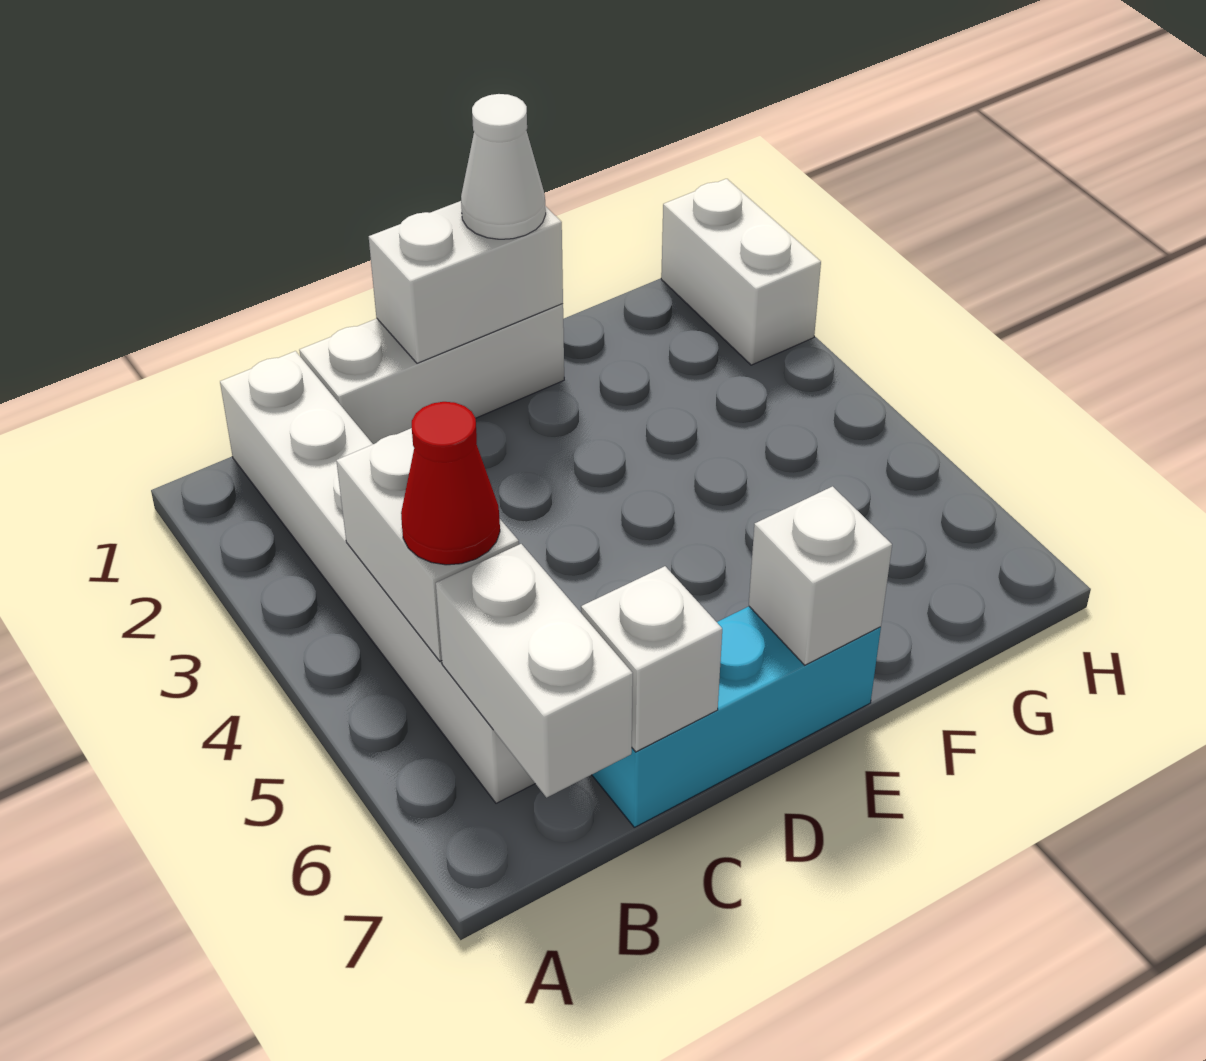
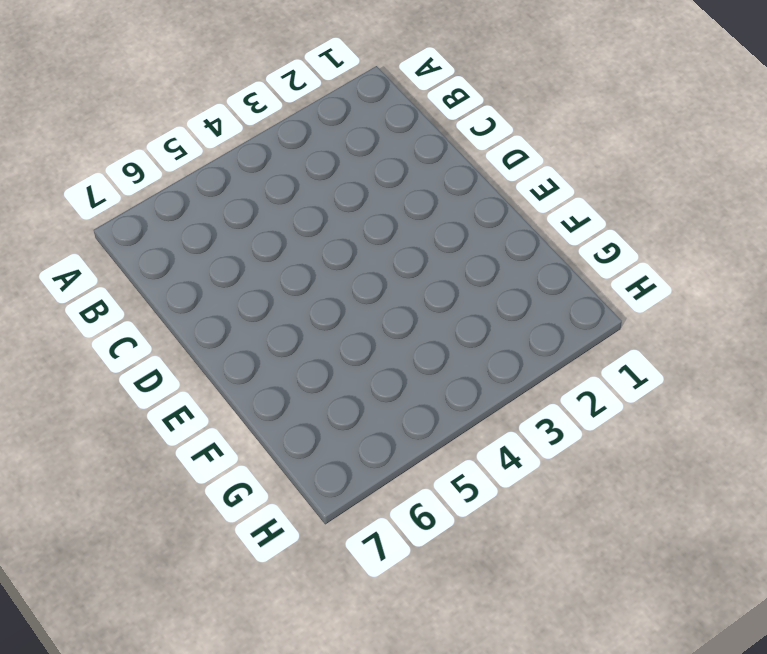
none -> white brick B1:B6 level 1
none -> white brick C1:E1 level 1

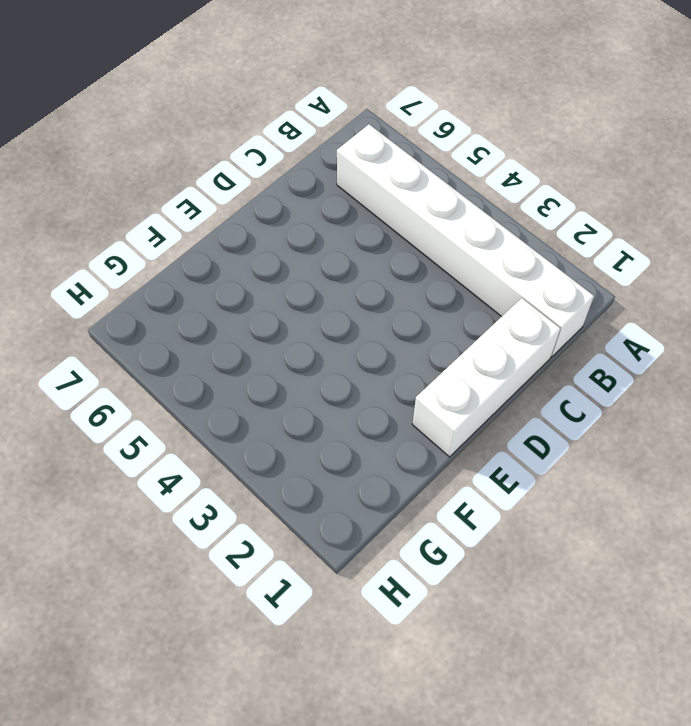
none -> cyan brick C7:E7 level 1
none -> white brick H1:H2 level 1

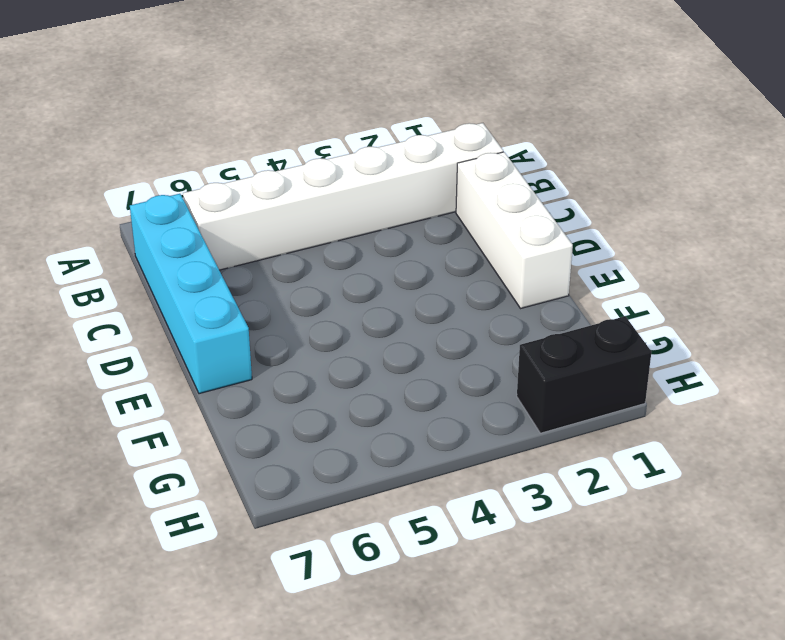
cyan brick B7:E7 level 1 -> cyan brick C7:E7 level 1
black brick H1:H2 level 1 -> white brick H1:H2 level 1
none -> white brick B4:B5 level 2
none -> white brick B6:B7 level 2

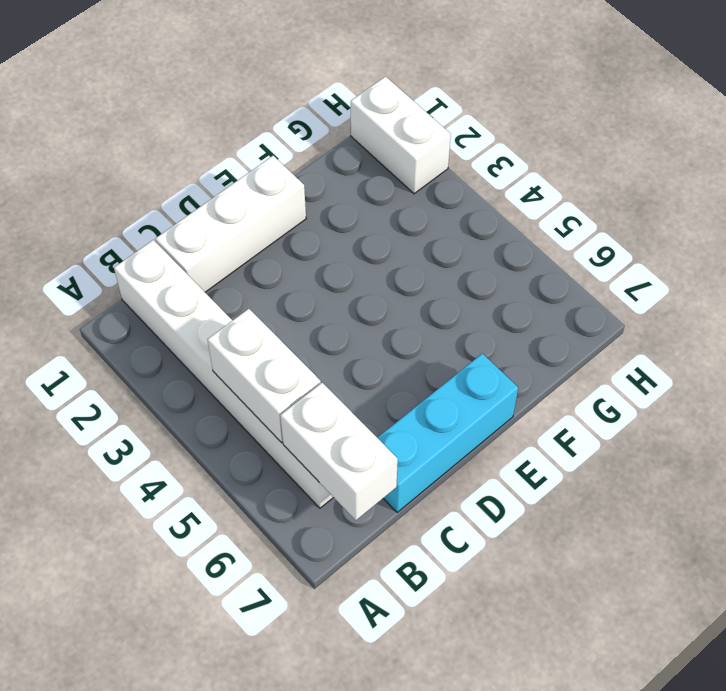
none -> white brick C7 level 2
none -> white brick D1:E1 level 2

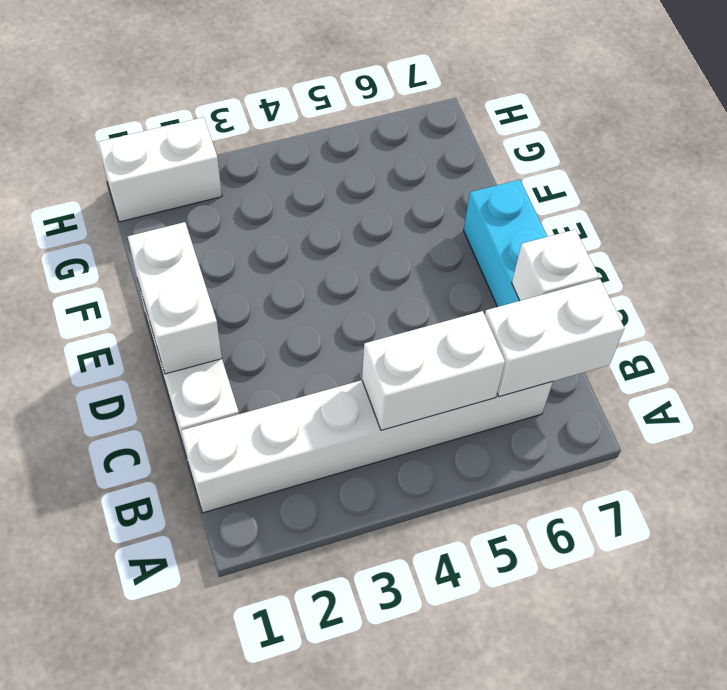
none -> white brick E7 level 2
none -> red cone B5 level 3

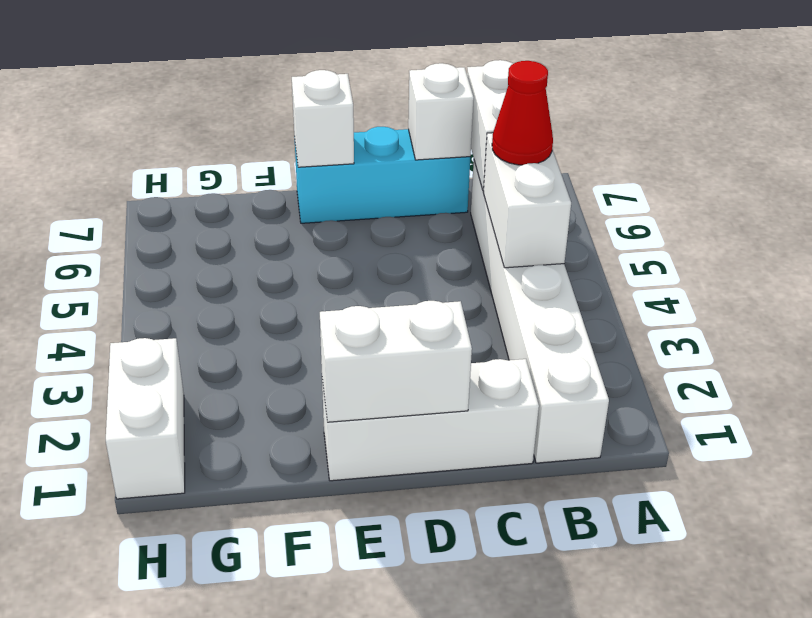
none -> white cone E1 level 3

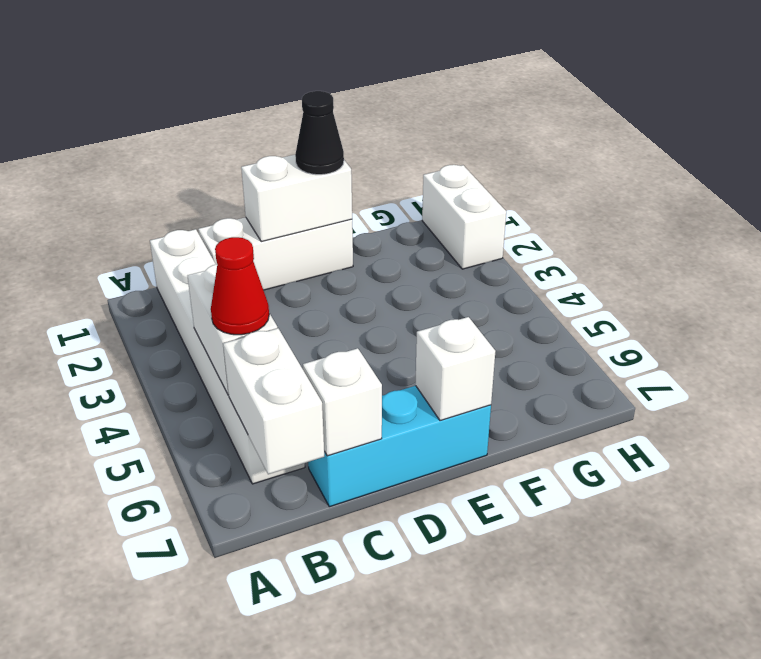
black cone E1 level 3 -> white cone E1 level 3

